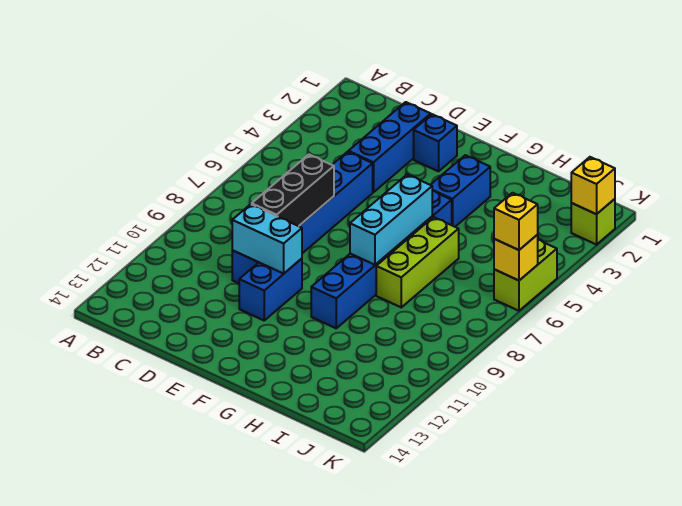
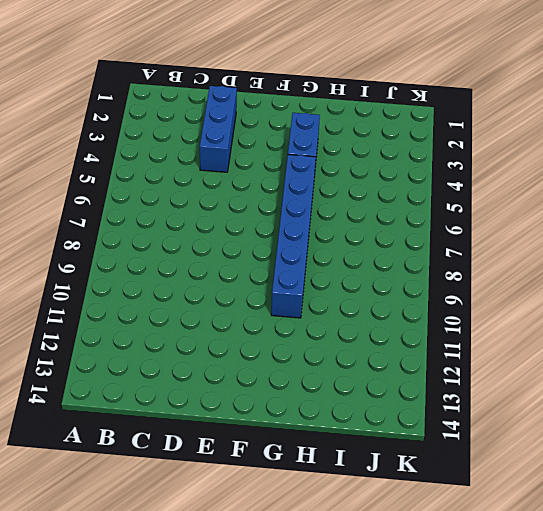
none -> blue brick D5:D10 level 1
none -> blue brick E2 level 1
none -> blue brick E10:E11 level 1

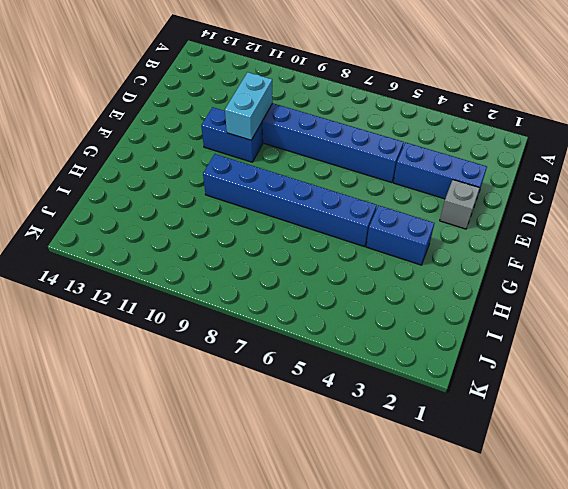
grey brick E2 level 1 -> blue brick E2 level 1
none -> lime brick H6:H8 level 1
none -> lime brick K2 level 1
none -> lime brick K5:K6 level 1

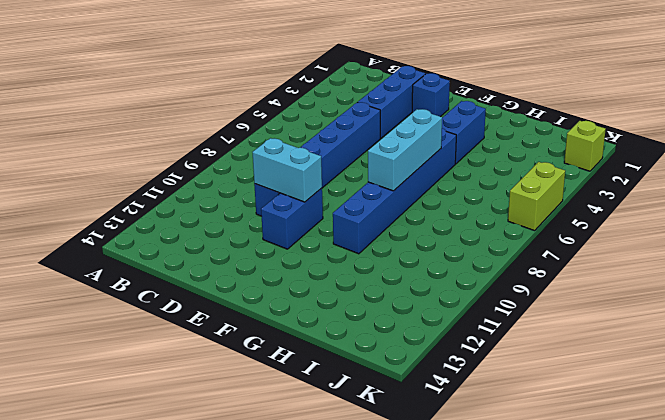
none -> lime brick H6:H8 level 1
none -> black brick D7:D9 level 2
none -> yellow brick K2 level 2

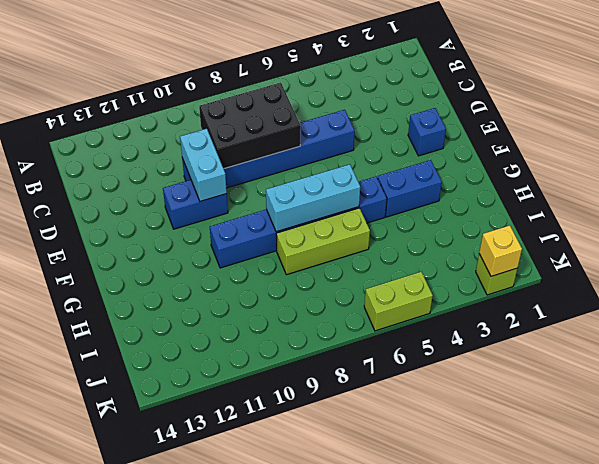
black brick C7:D9 level 2 -> black brick D7:D9 level 2
none -> blue brick D2:D4 level 1
none -> yellow brick K6 level 2
none -> yellow brick K6 level 3

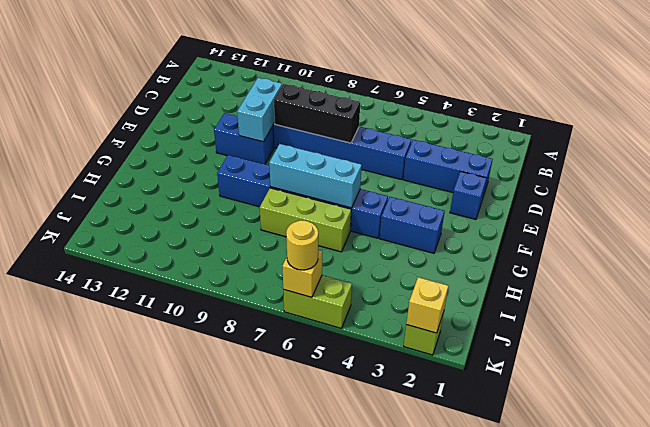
yellow round brick K6 level 3 -> yellow brick K6 level 3

